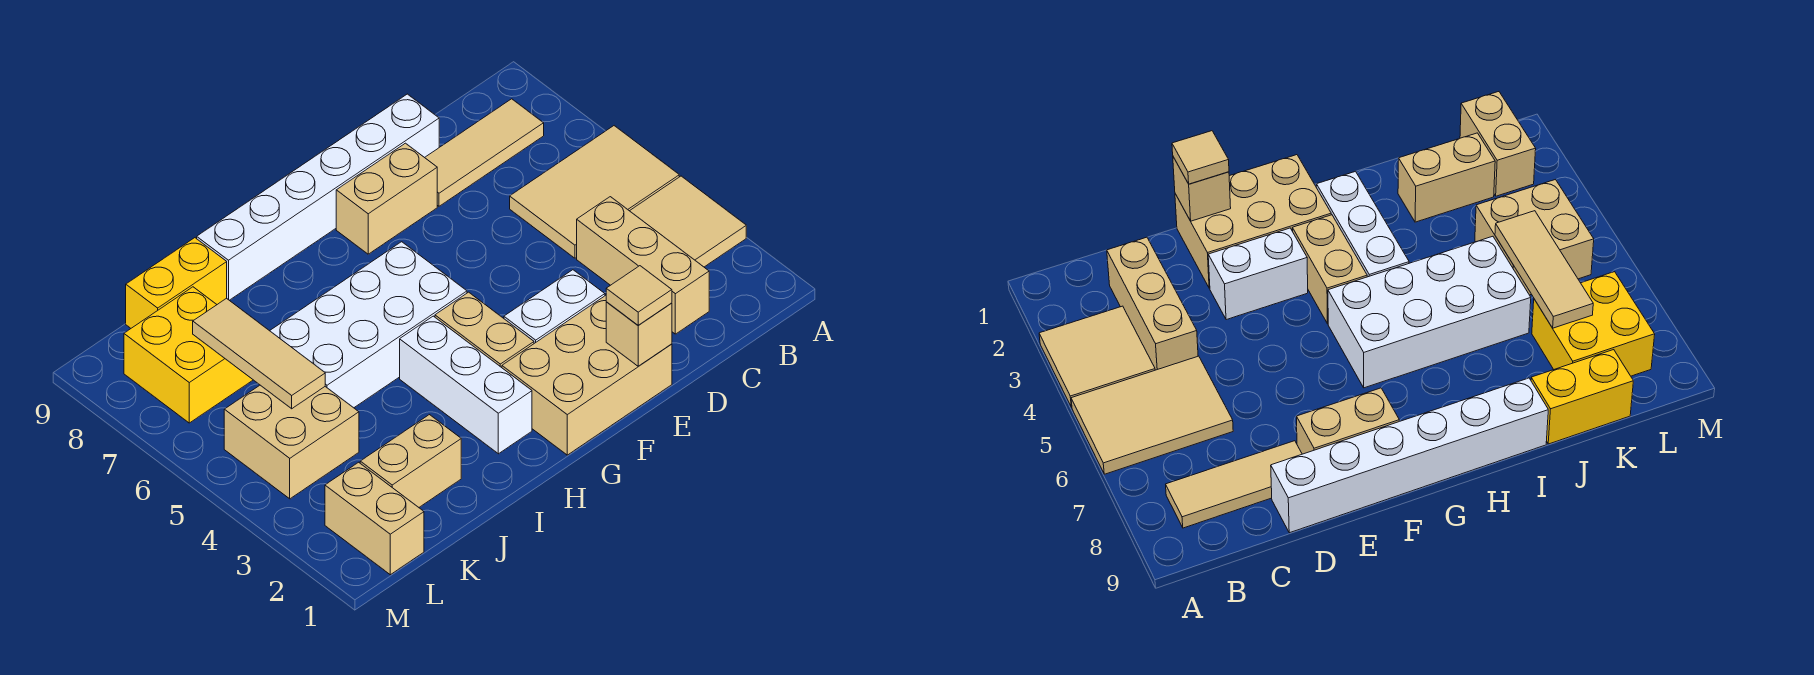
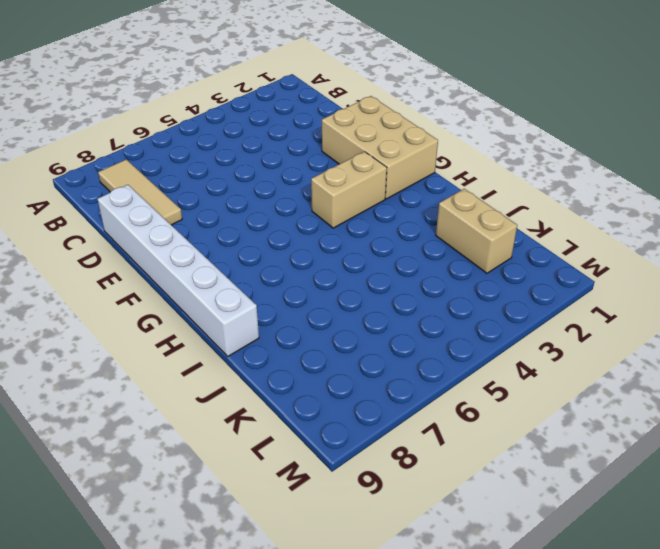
none -> tan tile A3:B4 level 1
none -> tan tile A5:C6 level 1
none -> tan brick C2:C4 level 1

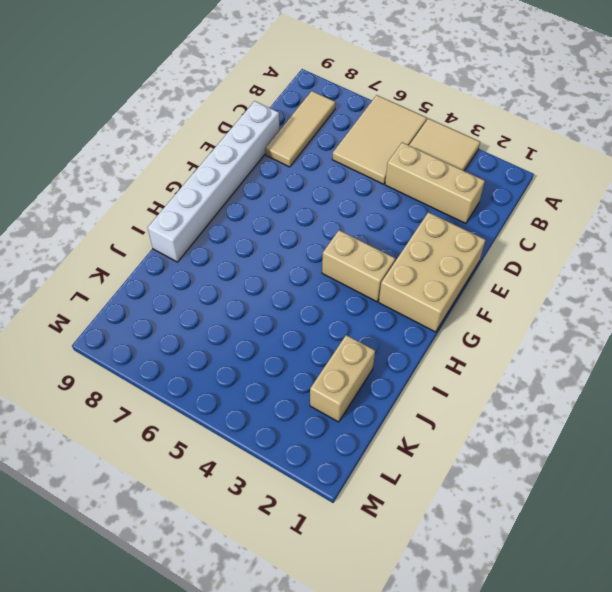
none -> white brick E3:F3 level 1
none -> tan brick E8:F8 level 1
none -> white brick G5:J6 level 1

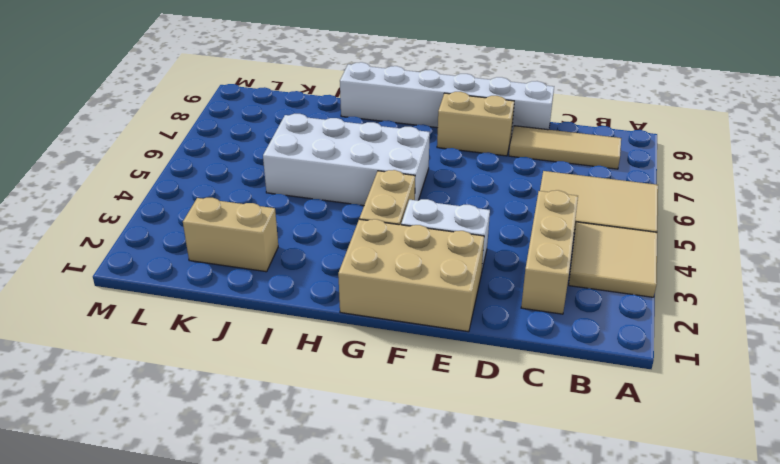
none -> white brick H2:H4 level 1
none -> yellow brick J9:K9 level 1
none -> tan brick K4:L5 level 1

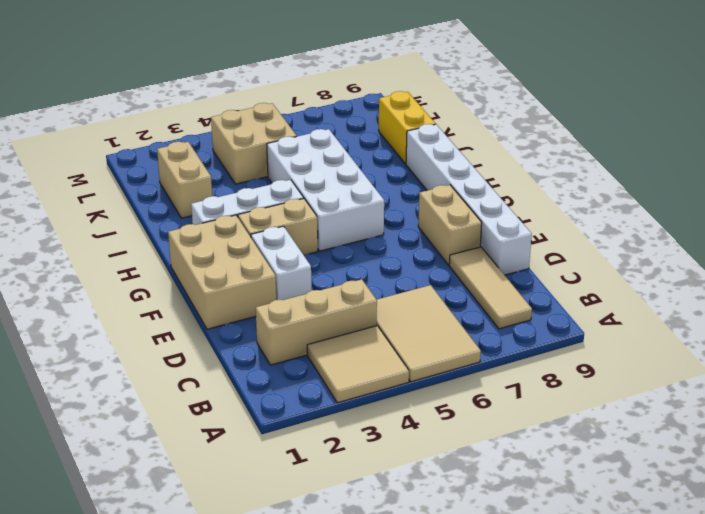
none -> yellow brick K7:L8 level 1
none -> tan brick L1:L2 level 1
none -> tan brick E1 level 2

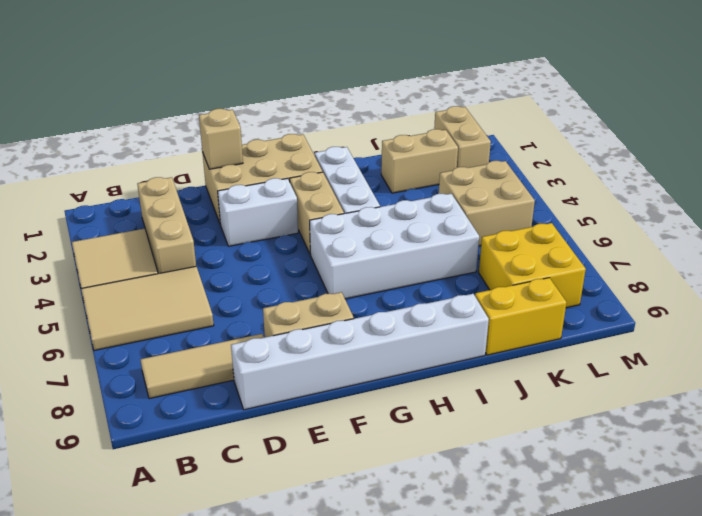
none -> tan tile K5:K7 level 2
none -> tan tile E1 level 3

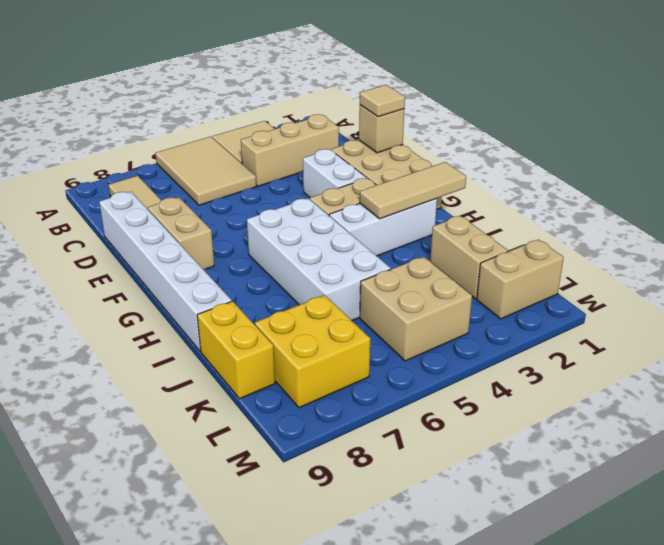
tan tile H1:H3 level 2 -> tan tile K5:K7 level 2

